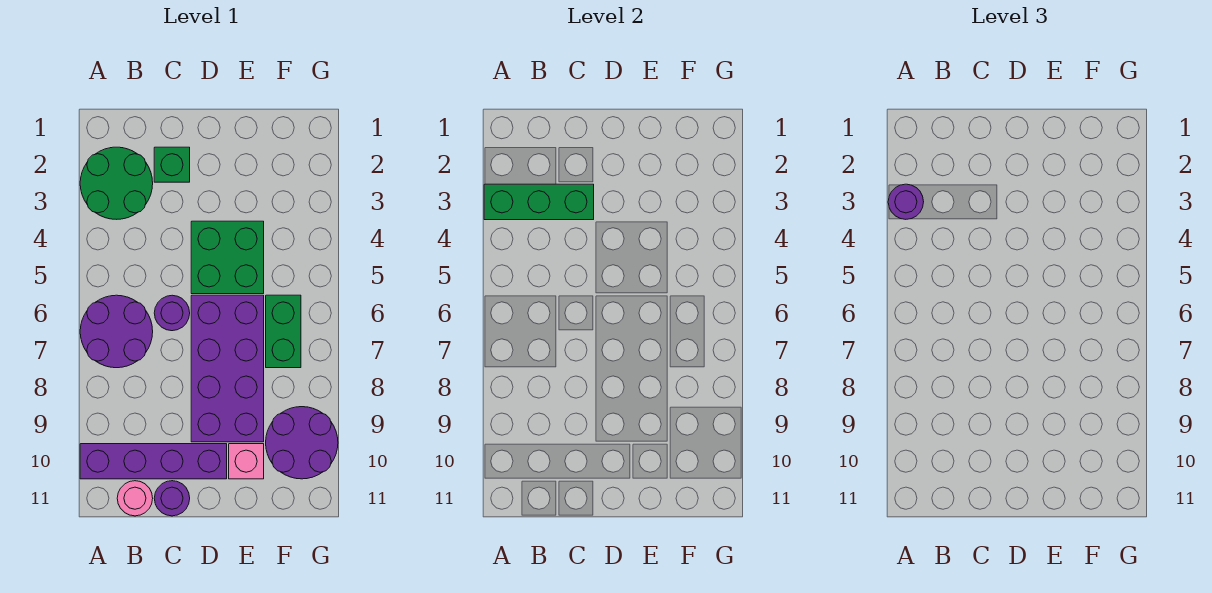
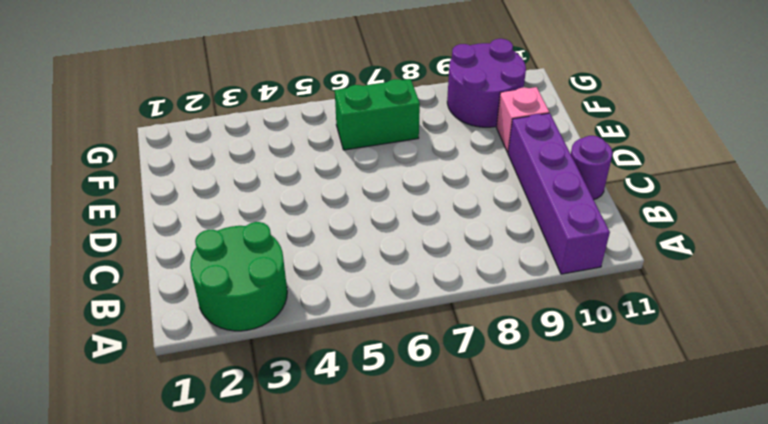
none -> purple round brick A6:B7 level 1
none -> pink round brick B11 level 1
none -> green brick C2 level 1

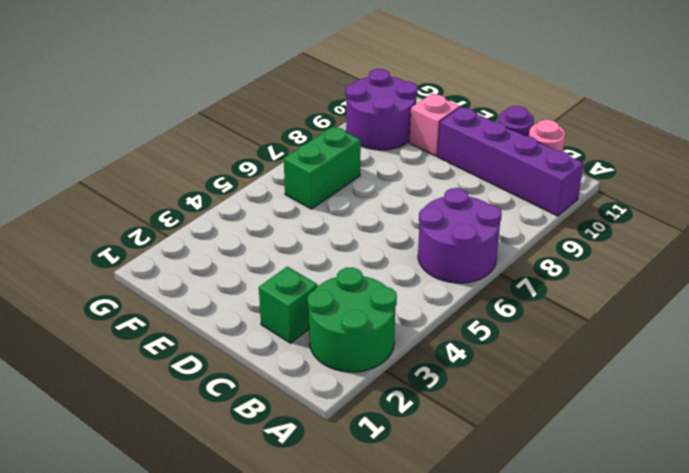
none -> purple round brick C6 level 1
none -> green brick D4:E5 level 1
none -> purple brick D6:E9 level 1

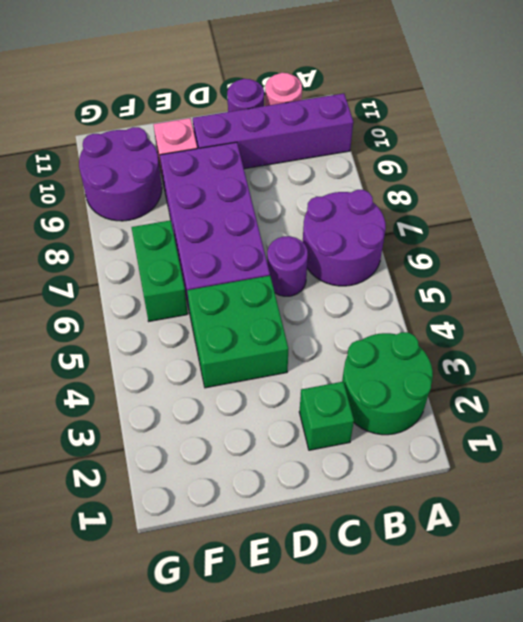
none -> green brick A3:C3 level 2
none -> purple round brick A3 level 3

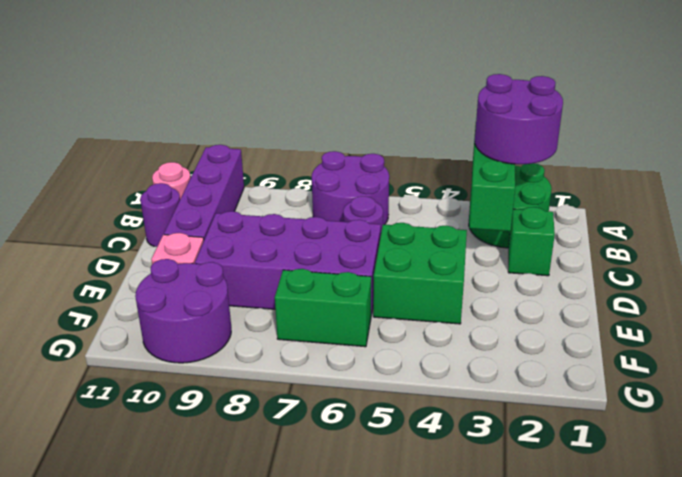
purple round brick A2:B3 level 3 -> purple round brick A3 level 3

